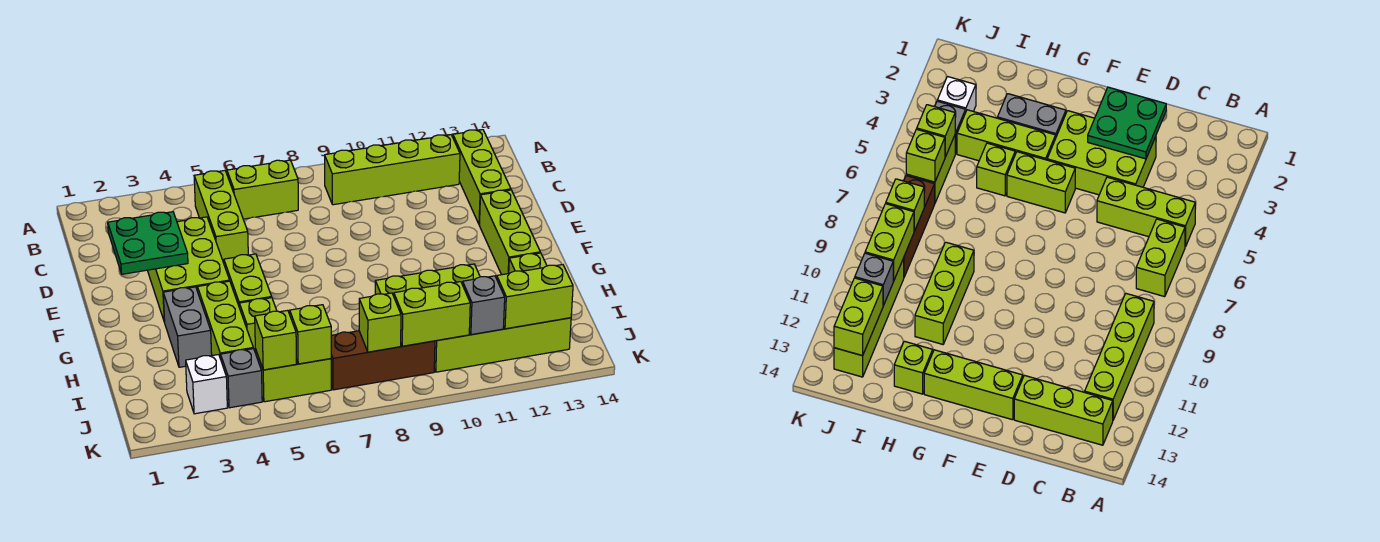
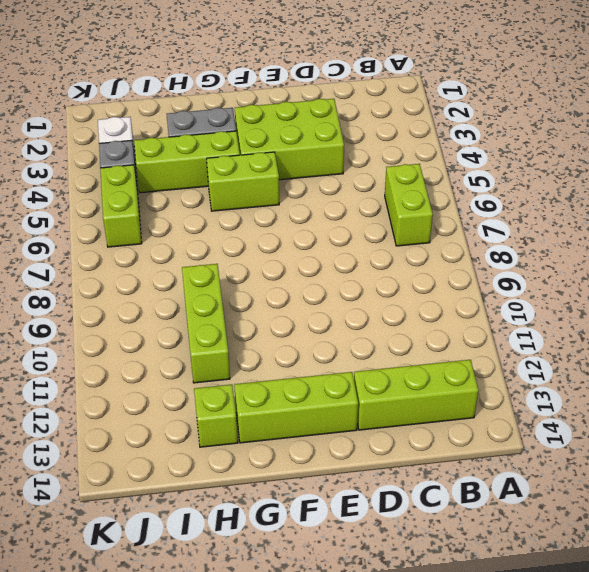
none -> lime brick B5:D5 level 1
none -> lime brick B9:B12 level 1
none -> lime brick H5 level 1

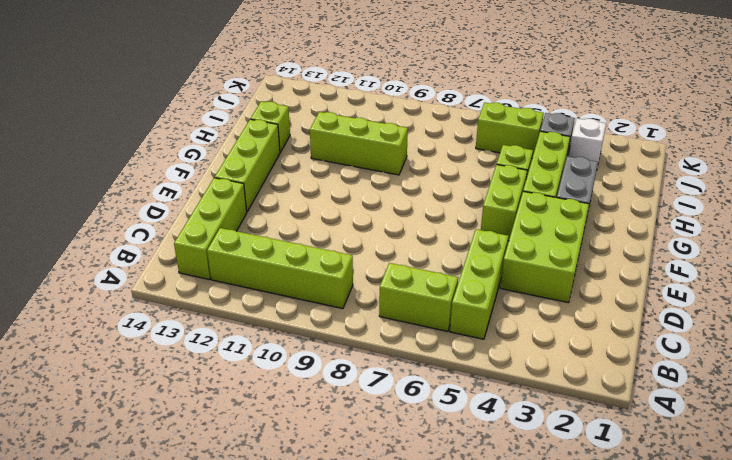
none -> brown brick J7:J9 level 1
none -> lime brick J10:J13 level 1
none -> green plate D2:E3 level 2

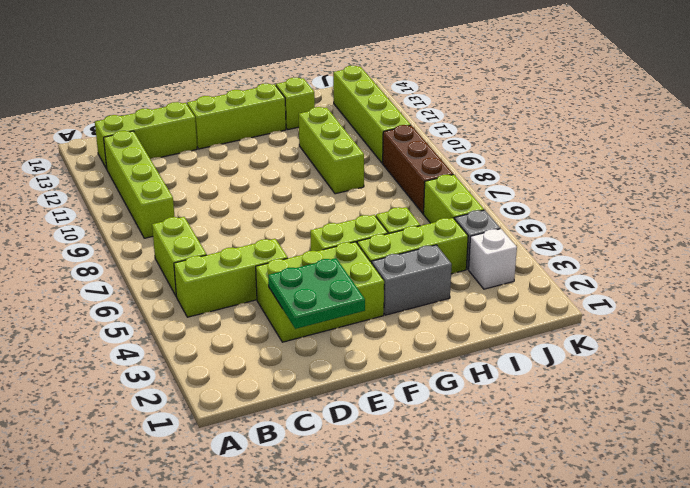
none -> lime brick J5 level 2
none -> lime brick J6 level 2
none -> lime brick J8 level 2

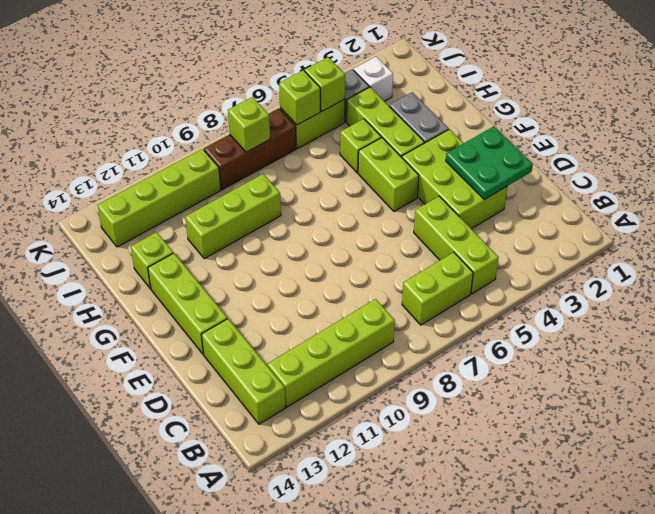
none -> lime brick J9:J10 level 2
none -> grey brick J11 level 2
none -> lime brick J12:J13 level 2

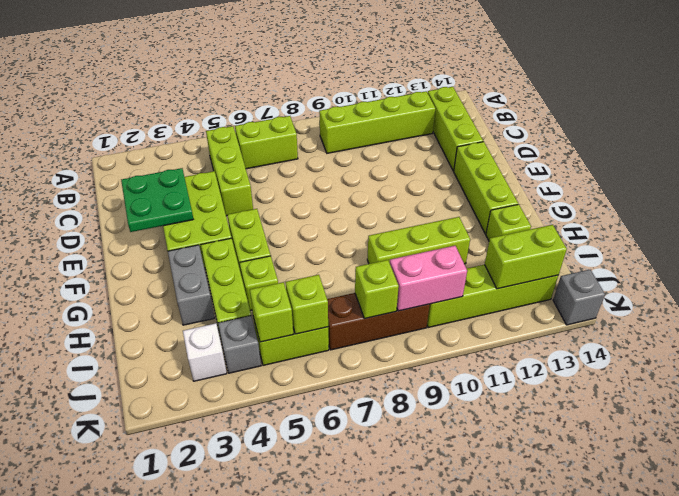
pink brick J9:J10 level 2 -> lime brick J9:J10 level 2
grey brick K14 level 1 -> grey brick J11 level 2

